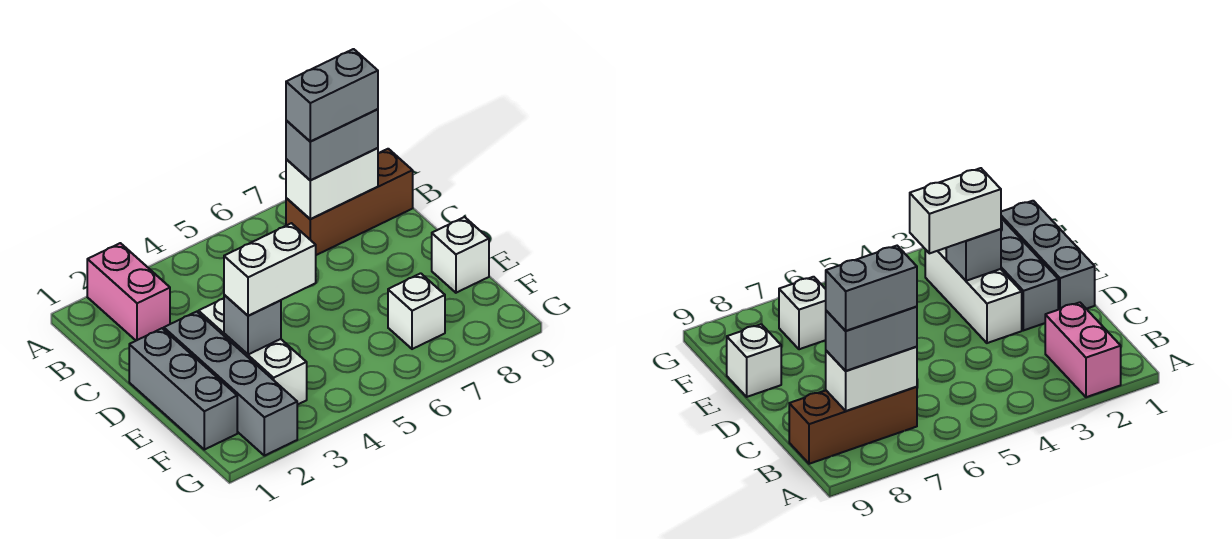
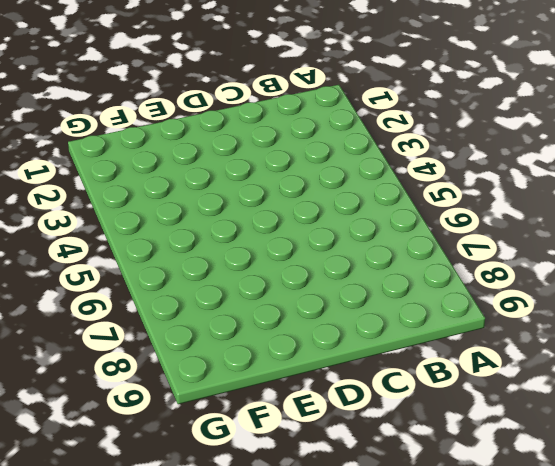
none -> pink brick A2:B2 level 1
none -> brown brick B7:B9 level 1
none -> grey brick D1:F1 level 1

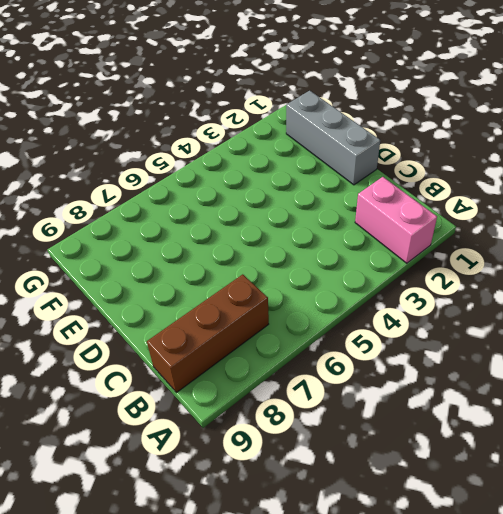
none -> grey brick D2:G2 level 1
none -> white brick D3:F3 level 1
none -> white brick E9 level 1

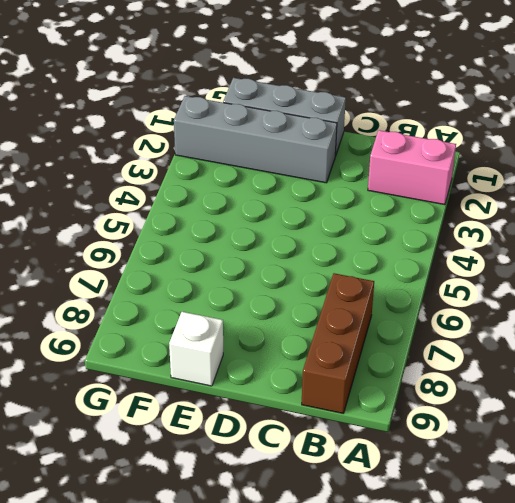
none -> white brick D3:F3 level 1
none -> white brick F7 level 1
none -> white brick B7:B8 level 2

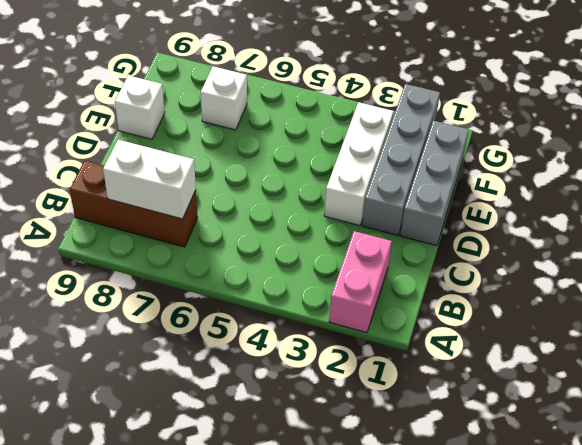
none -> grey brick E3 level 2
none -> grey brick B7:B8 level 3
none -> white brick E3:E4 level 3

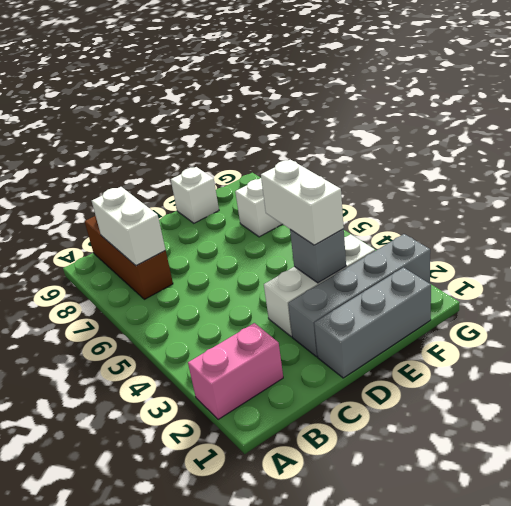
none -> grey brick B7:B8 level 3
none -> grey brick B7:B8 level 4

